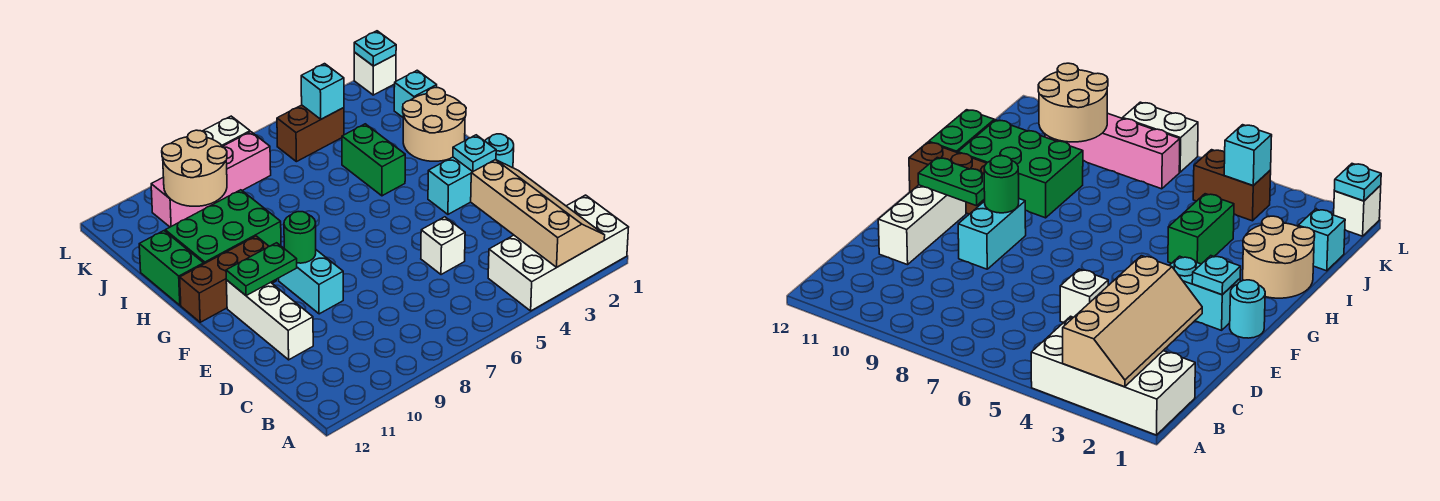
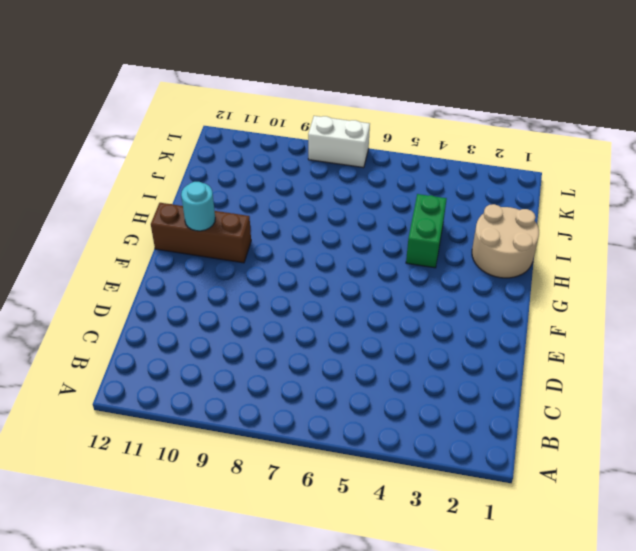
cyan round brick G11 level 2 -> cyan round brick F1 level 1
none -> white brick A1:B4 level 1
none -> white brick D5 level 1
none -> white brick D11:F11 level 1

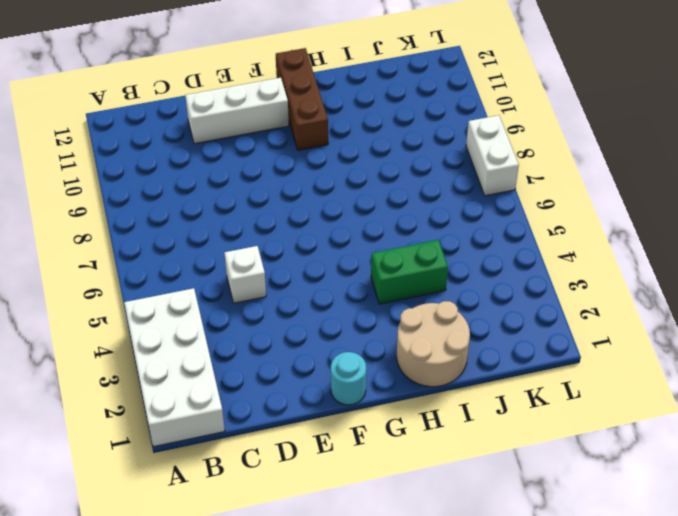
none -> cyan brick E9:F9 level 1
none -> cyan brick F2:F3 level 1
none -> green brick H9:I11 level 1

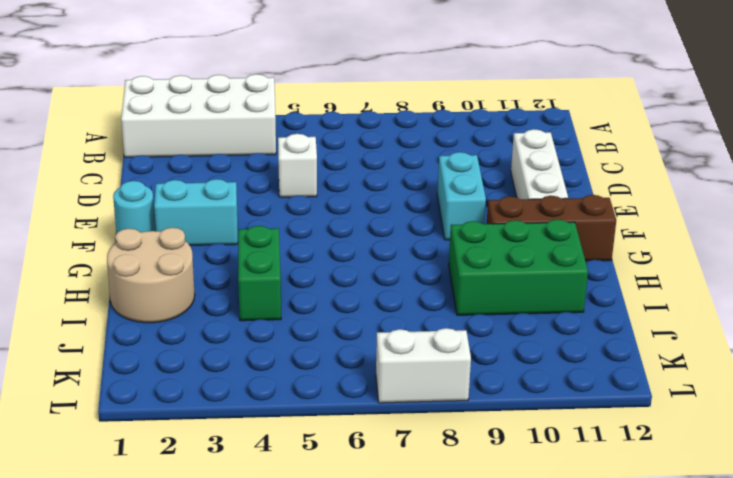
none -> green brick H12:I12 level 1
none -> cyan brick J1 level 1
none -> brown brick K4:K5 level 1

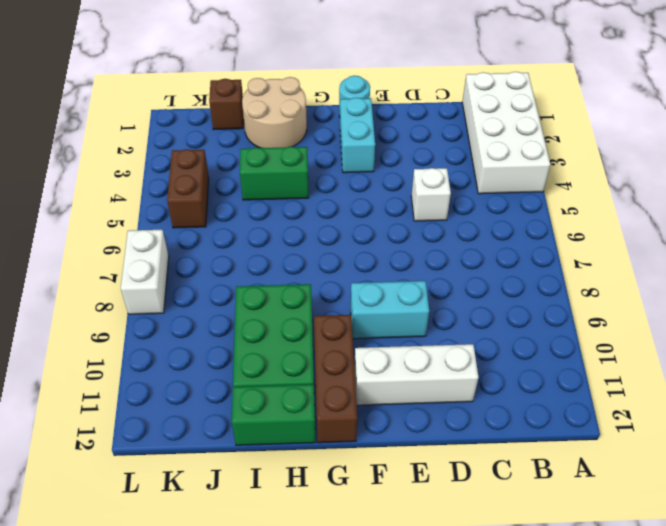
brown brick J1 level 1 -> cyan brick J1 level 1
none -> pink brick K7:K10 level 1
none -> white brick L1 level 1
none -> tan slope A2:D3 level 2 top 3

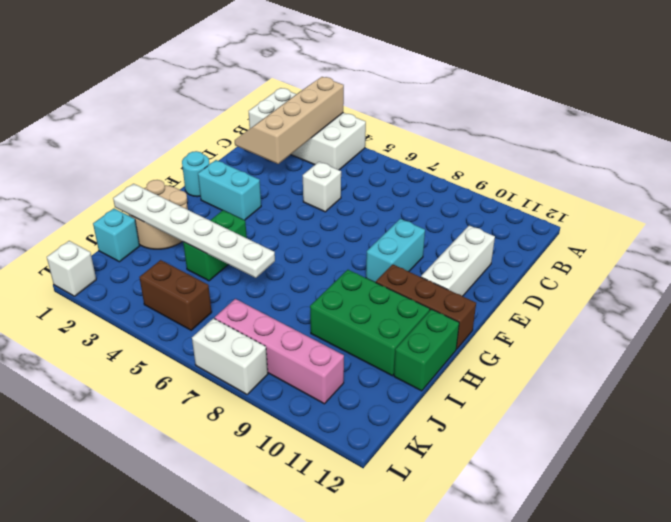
white plate I1:I6 level 2 -> none
none -> cyan plate F2 level 2
none -> green round brick F9 level 2
none -> green plate F10:F11 level 2

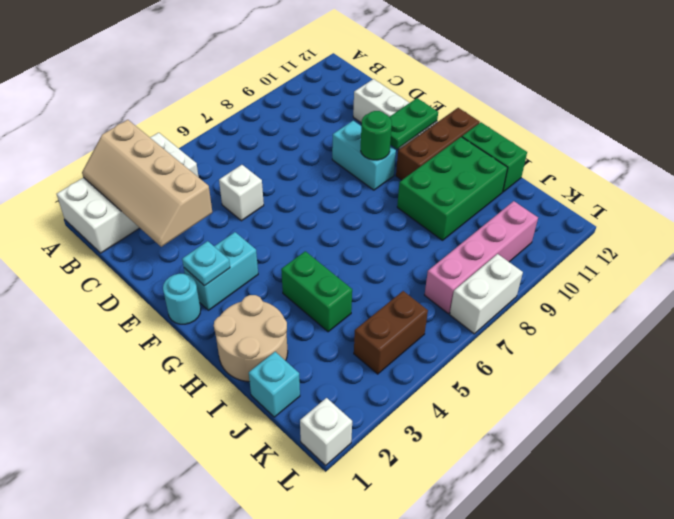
none -> tan round brick J9:K10 level 2
none -> cyan brick K4 level 2
none -> cyan plate L1 level 2

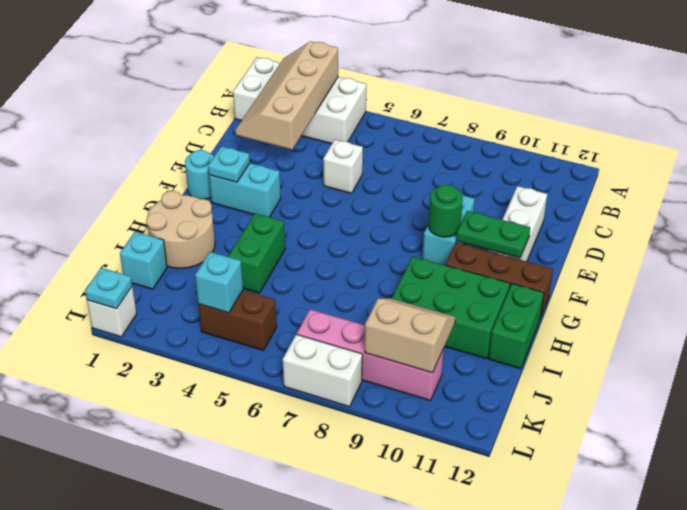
tan slope J9:K10 level 2 top K -> tan round brick J9:K10 level 2

